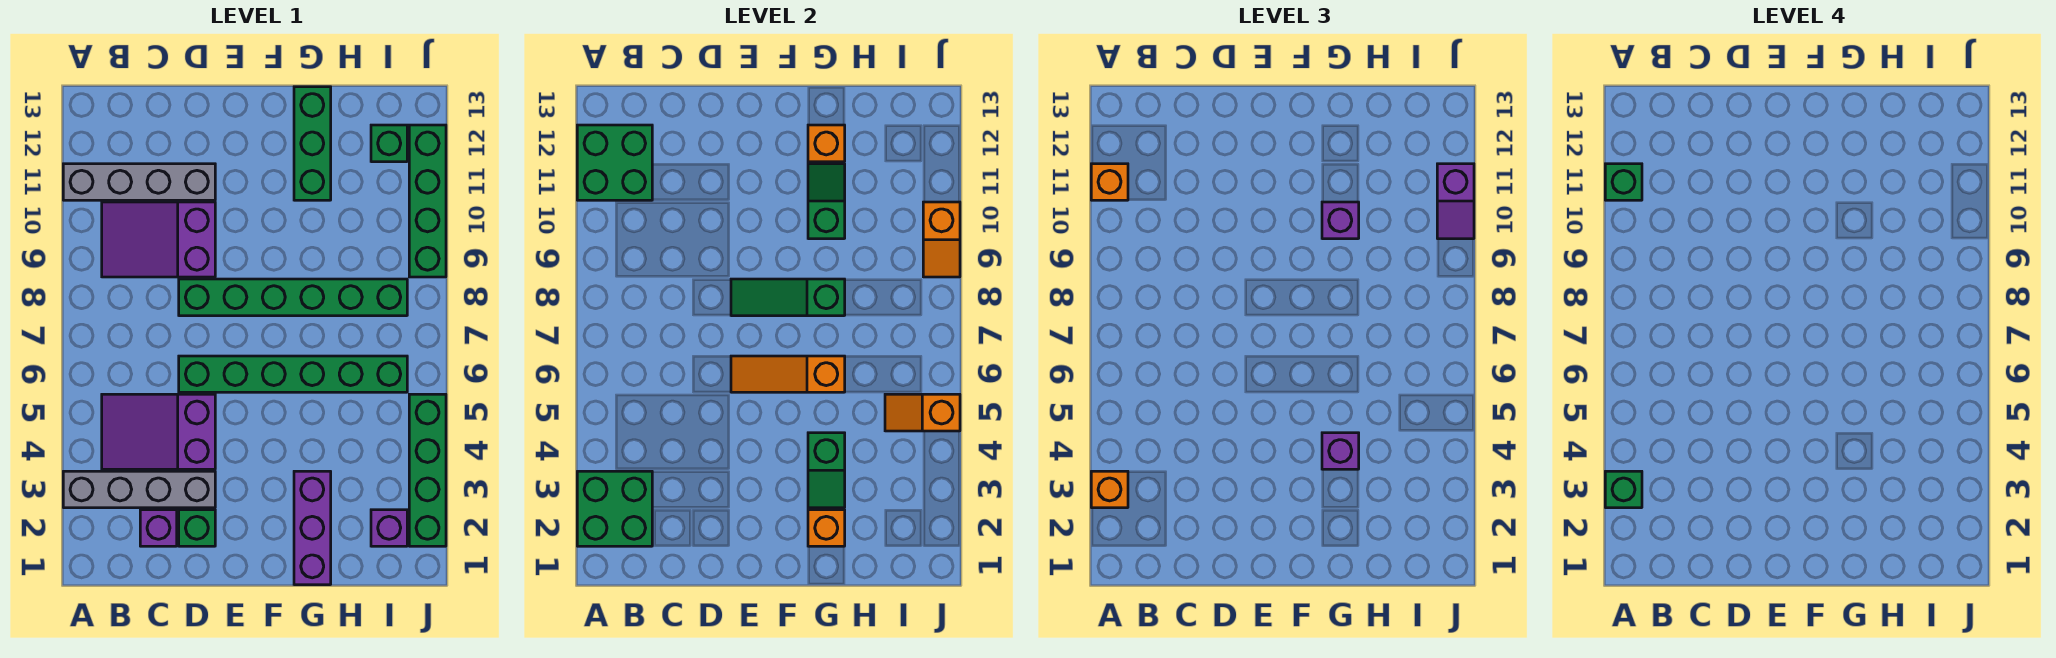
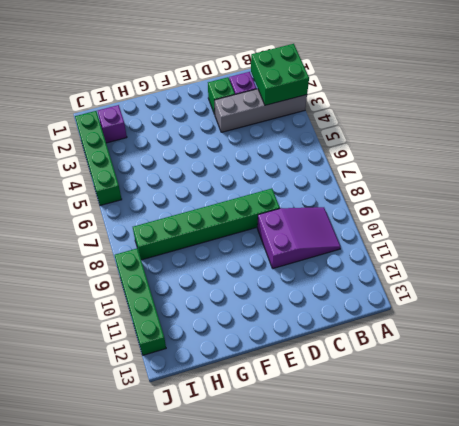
none -> grey brick A11:D11 level 1
none -> purple slope B4:D5 level 1 top D
none -> green brick D6:I6 level 1
none -> purple brick G1:G3 level 1

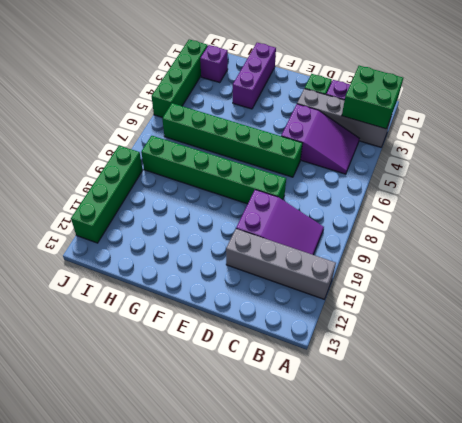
none -> green brick G11:G13 level 1
none -> green brick I12 level 1
none -> green brick A11:B12 level 2
none -> orange slope E6:G6 level 2 top G

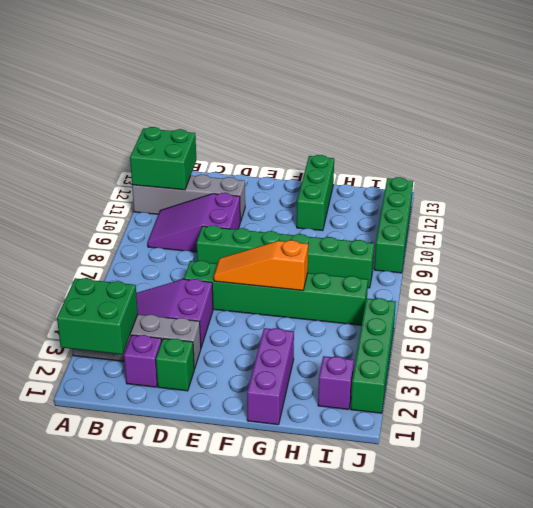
none -> green brick I12 level 1
none -> green slope E8:G8 level 2 top G
none -> orange brick G2 level 2
none -> green slope G3:G4 level 2 top 4

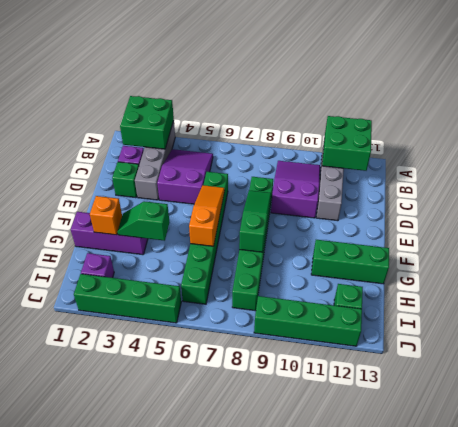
none -> green slope G10:G11 level 2 top 10
none -> orange brick G12 level 2
none -> orange slope I5:J5 level 2 top J
none -> orange slope J9:J10 level 2 top 10

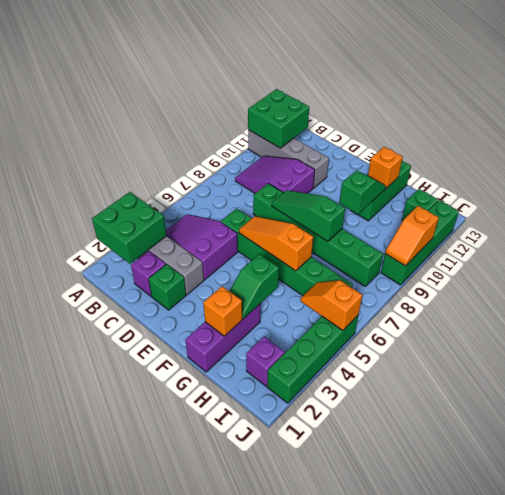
none -> orange brick A3 level 3
none -> orange brick A11 level 3
none -> purple brick G4 level 3
none -> purple brick G10 level 3

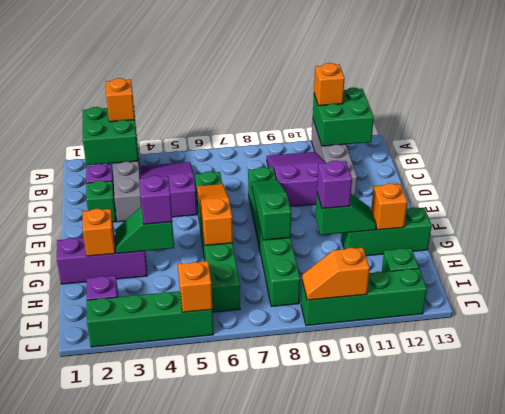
none -> purple slope J10:J11 level 3 top 11
none -> green brick A3 level 4
none -> green brick A11 level 4

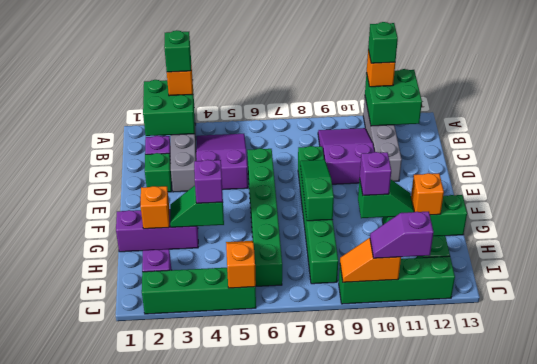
none -> orange slope E6:G6 level 2 top G

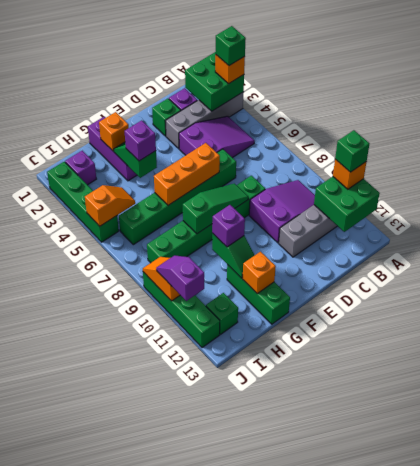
orange brick E6:G6 level 2 -> orange slope E6:G6 level 2 top G

